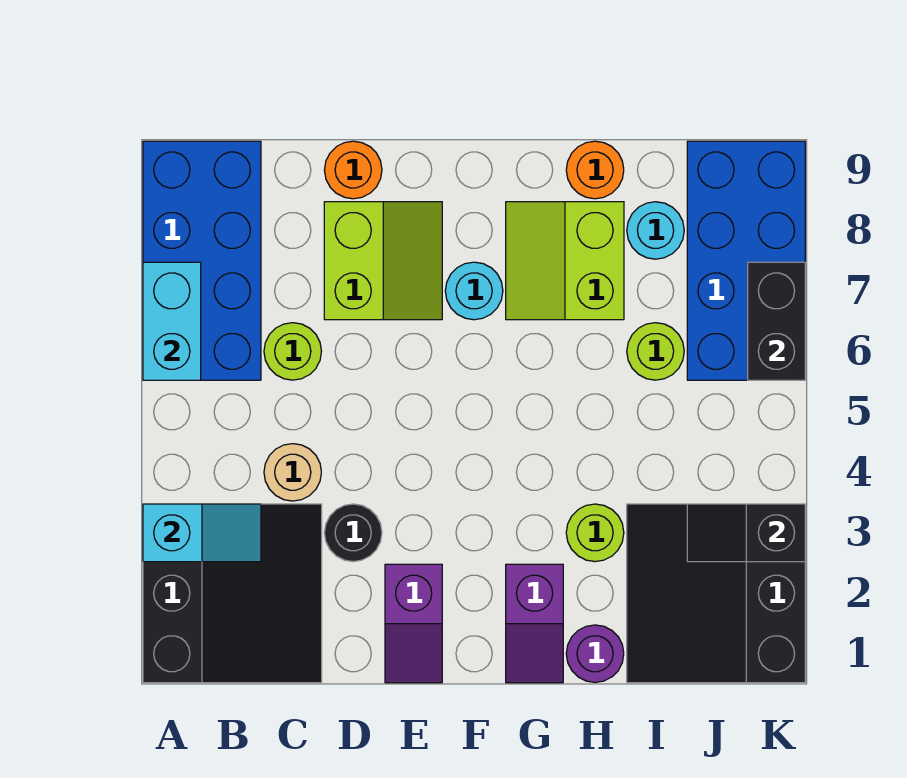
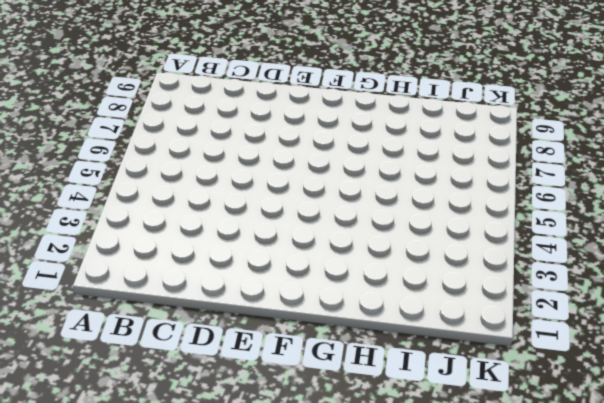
none -> black slope A1:C3 level 1 top A
none -> blue brick A6:B9 level 1
none -> tan round brick C4 level 1

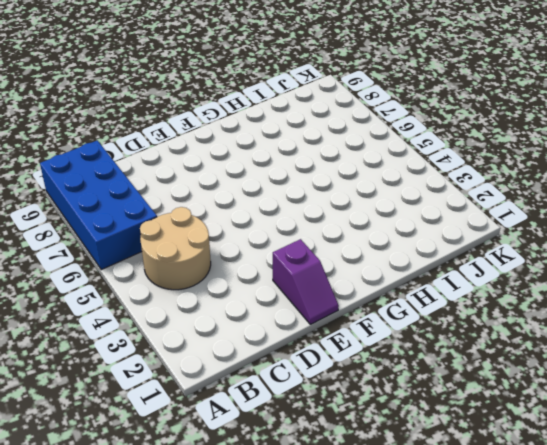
tan round brick B4:C5 level 1 -> tan round brick C4 level 1
none -> black slope A1:C3 level 1 top A
none -> lime round brick C6 level 1
none -> black round brick D3 level 1

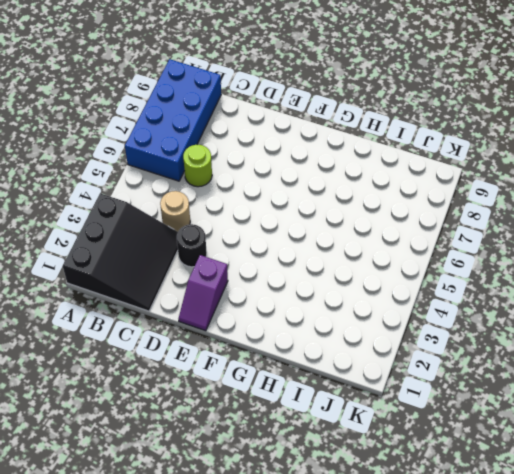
none -> lime slope D7:E8 level 1 top D
none -> orange round brick D9 level 1
none -> cyan round brick F7 level 1

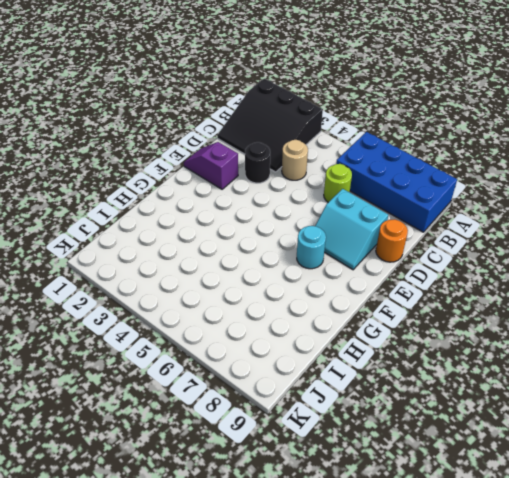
cyan slope D7:E8 level 1 top D -> lime slope D7:E8 level 1 top D
none -> purple slope G1:G2 level 1 top 2
none -> lime slope G7:H8 level 1 top H
none -> purple round brick H1 level 1

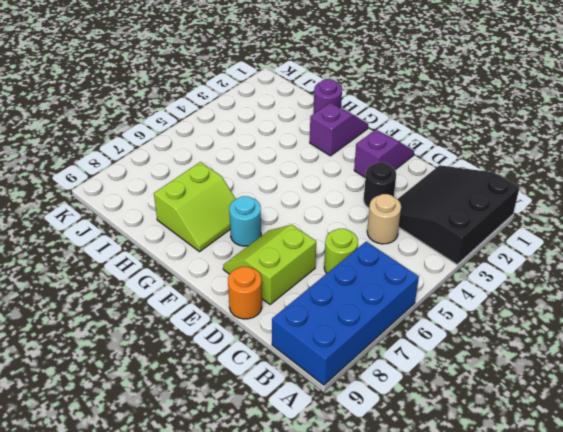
none -> lime round brick H3 level 1
none -> orange round brick H9 level 1
none -> black slope I1:K3 level 1 top K

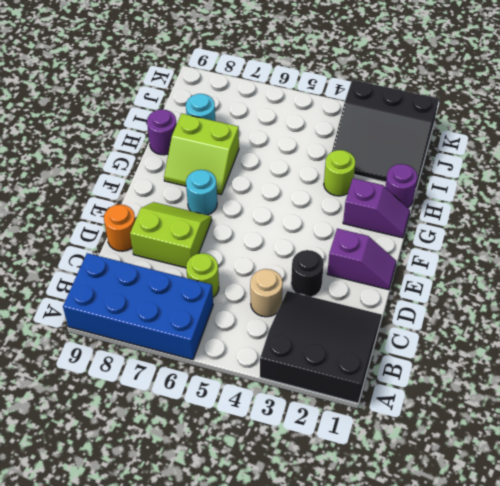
purple round brick H9 level 1 -> orange round brick H9 level 1
none -> lime round brick I6 level 1
none -> blue brick J6:K9 level 1
none -> cyan slope A3:B3 level 2 top A

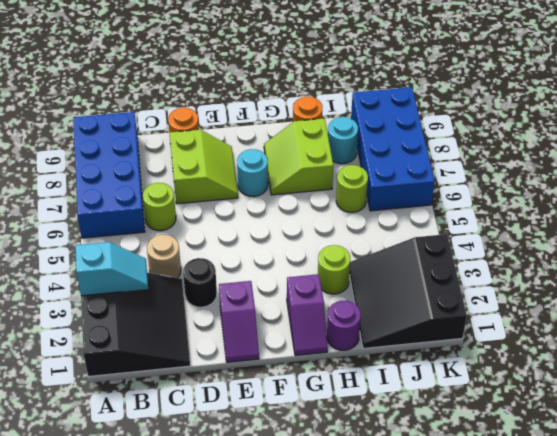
none -> cyan brick A6:A7 level 2
none -> black slope J3:K3 level 2 top K
none -> black brick K6:K7 level 2

